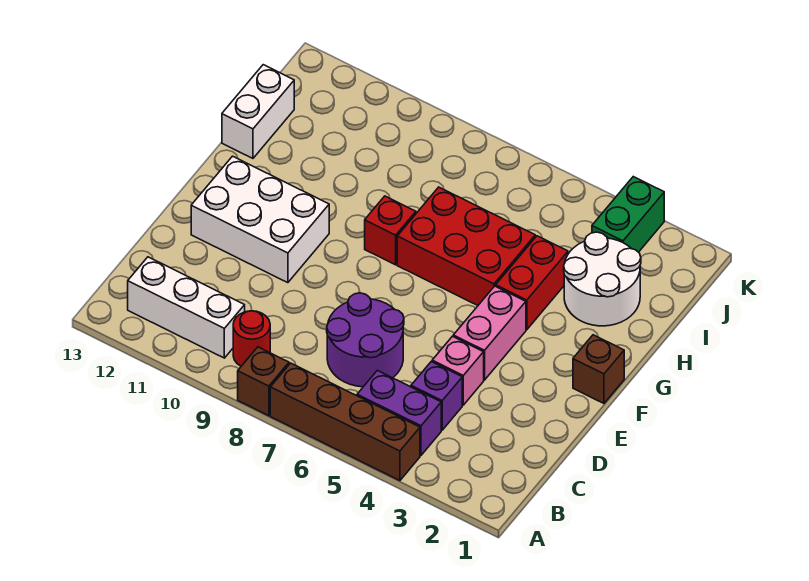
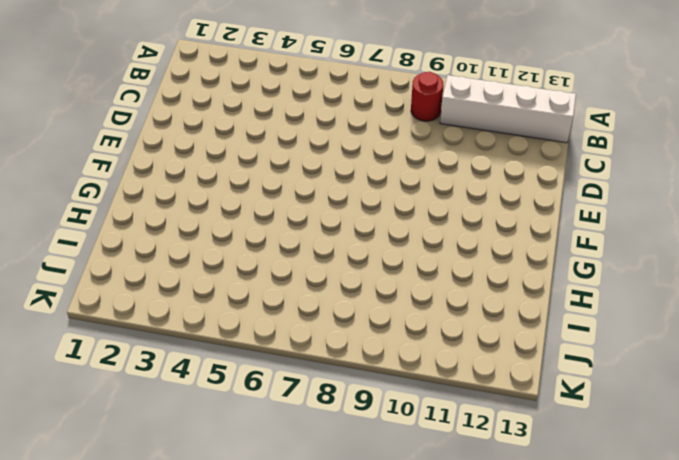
white brick B10:B13 level 1 -> white brick B10:B12 level 1
none -> brown brick A4:A7 level 1
none -> brown brick A8 level 1
none -> purple brick B4:B5 level 1

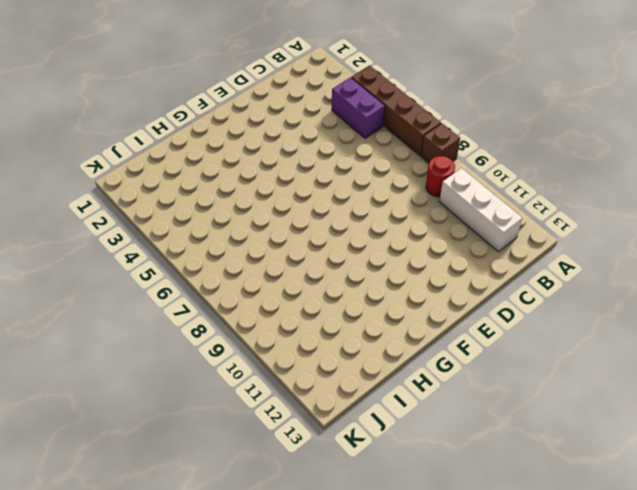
none -> purple brick C4 level 1
none -> purple round brick C6:D7 level 1
none -> pink brick D4 level 1

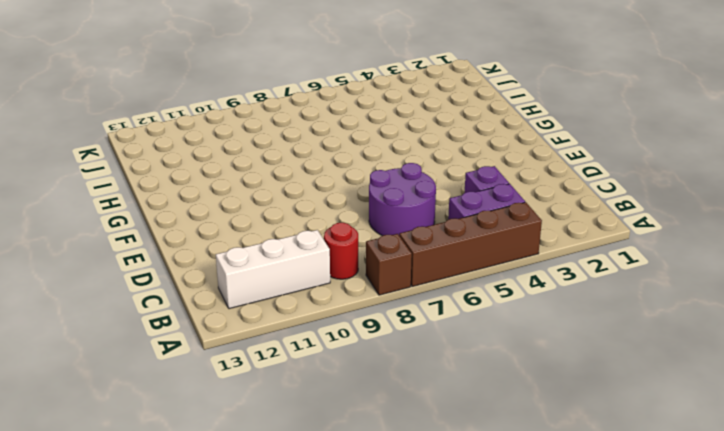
none -> pink brick D4 level 1
none -> pink brick E4:F4 level 1
none -> white brick E10:F12 level 1

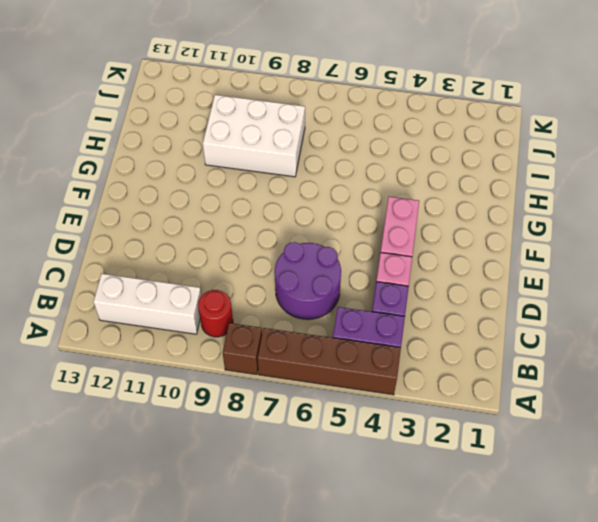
white brick H8:I10 level 1 -> white brick E10:F12 level 1
none -> brown brick F1 level 1
none -> red brick G4:H4 level 1
none -> red brick G5:H7 level 1

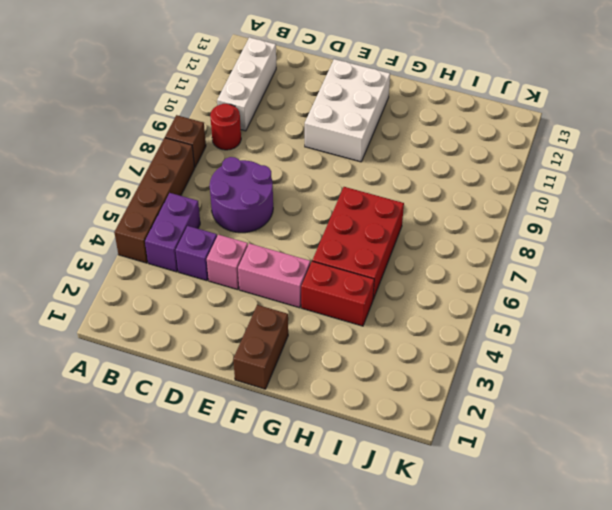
brown brick F1:F2 level 1 -> brown brick F1 level 1
none -> red brick G8 level 1
none -> white round brick H2:I3 level 1
none -> white brick H13:I13 level 1

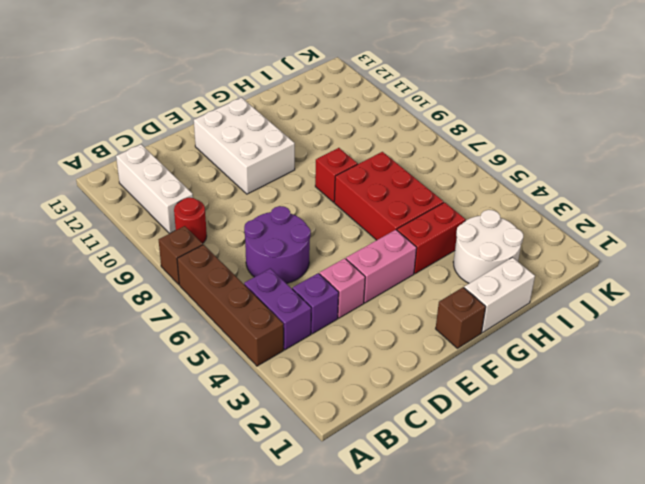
white brick G1:H1 level 1 -> white brick H13:I13 level 1
none -> green brick J3:K3 level 1

